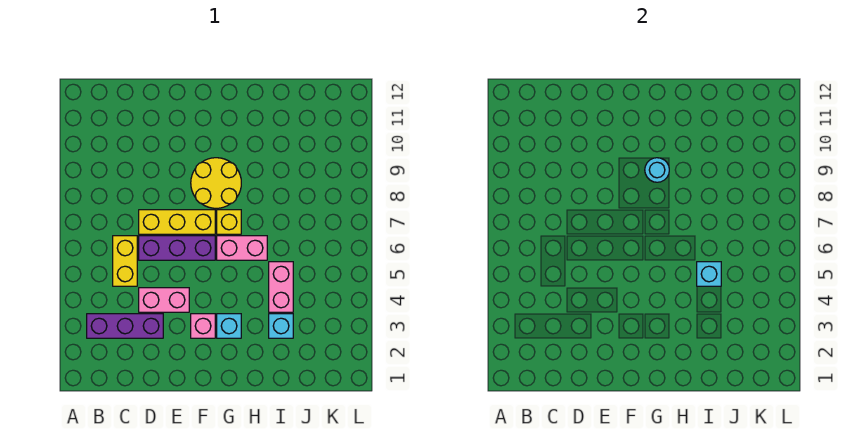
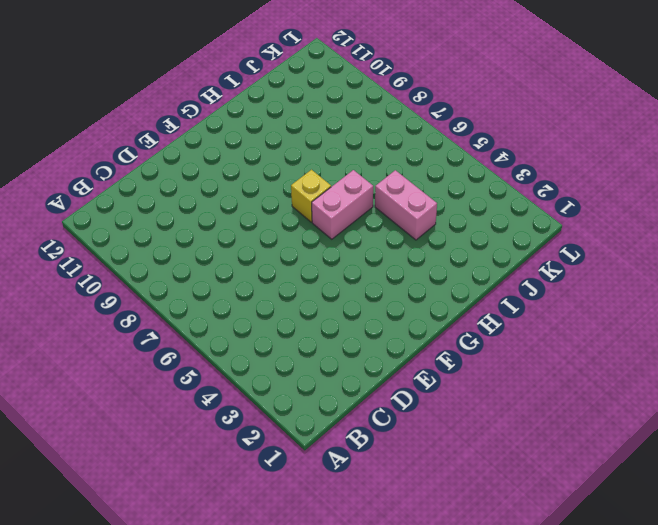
none -> purple brick B3:D3 level 1
none -> yellow brick C5:C6 level 1
none -> pink brick D4:E4 level 1

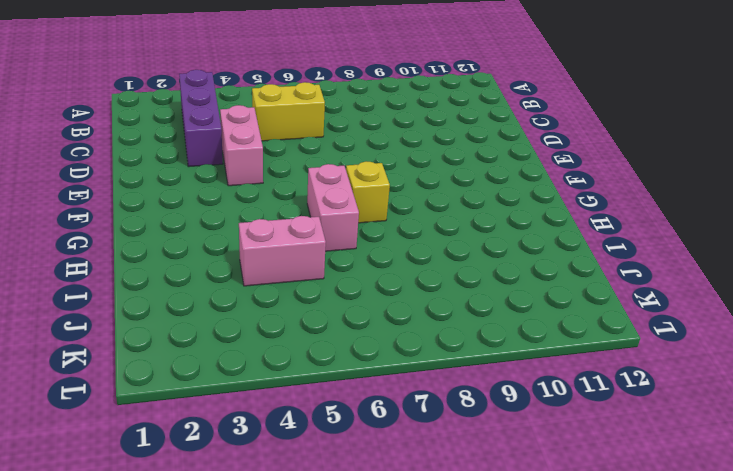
none -> purple brick D6:F6 level 1
none -> yellow brick D7:F7 level 1
none -> pink brick F3 level 1

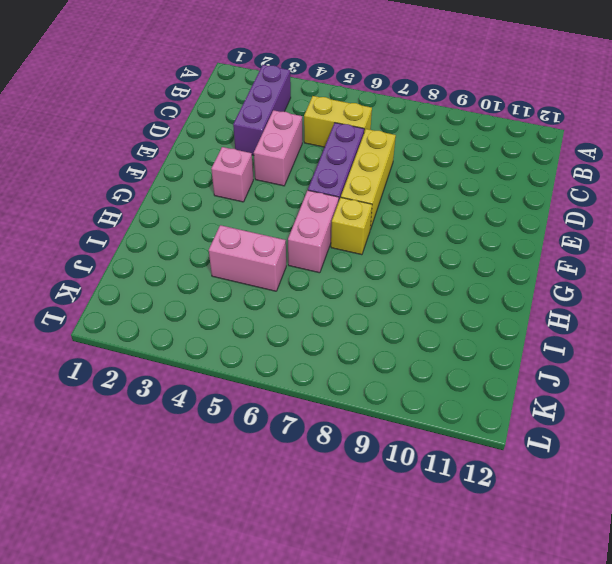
none -> yellow round brick F8:G9 level 1
none -> cyan brick G3 level 1
none -> cyan brick I3 level 1

